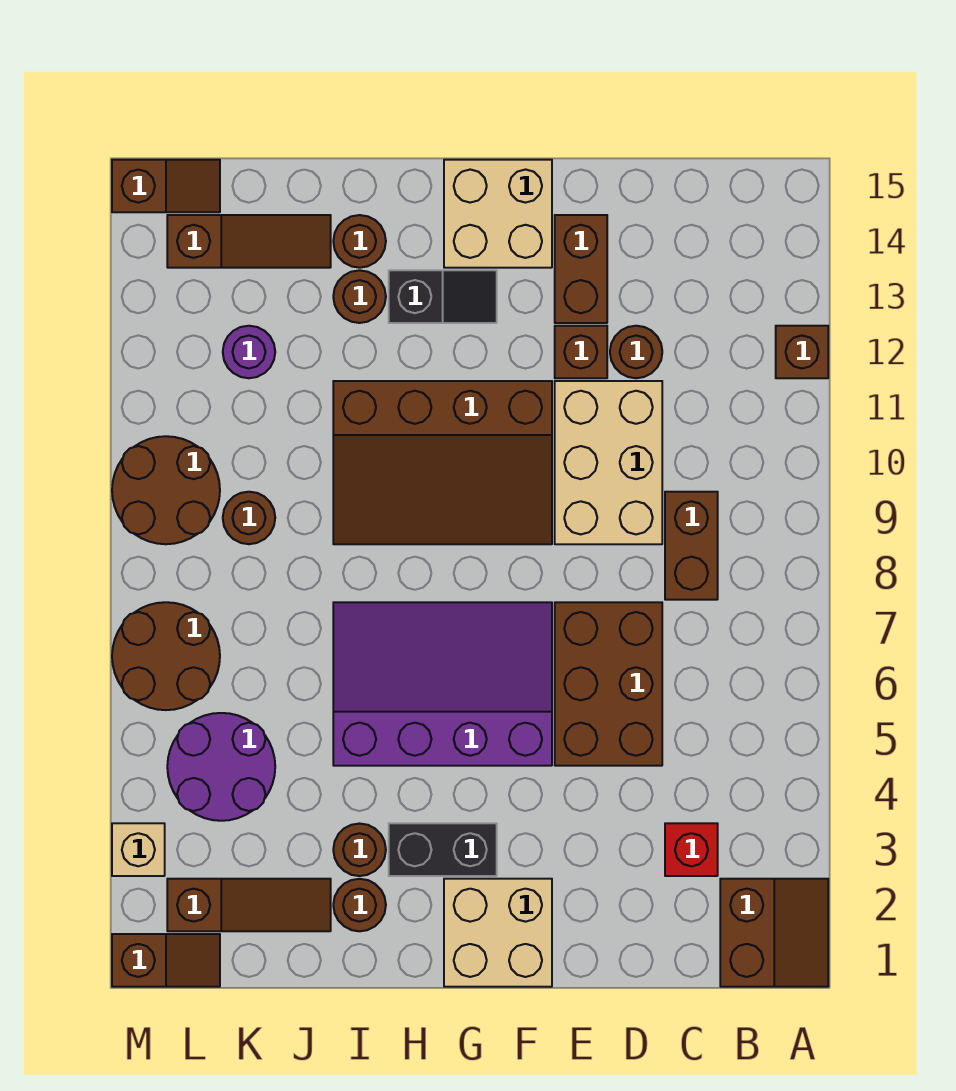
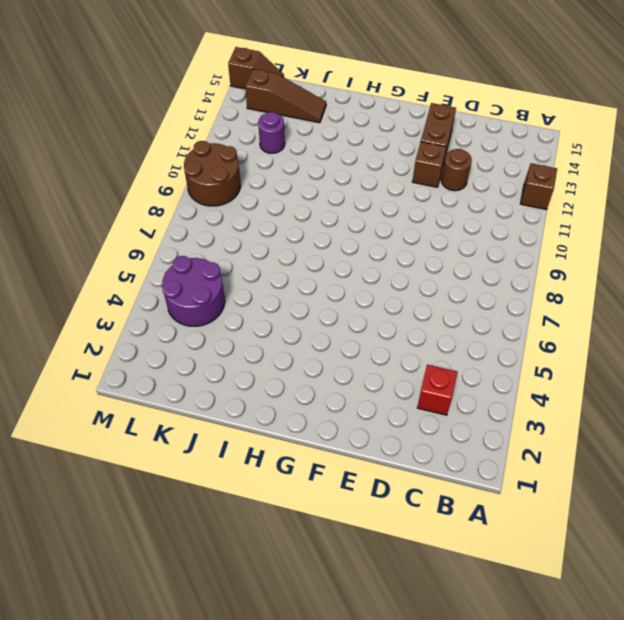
none -> brown slope A1:B2 level 1 top B
none -> brown brick C8:C9 level 1
none -> brown brick D5:E7 level 1

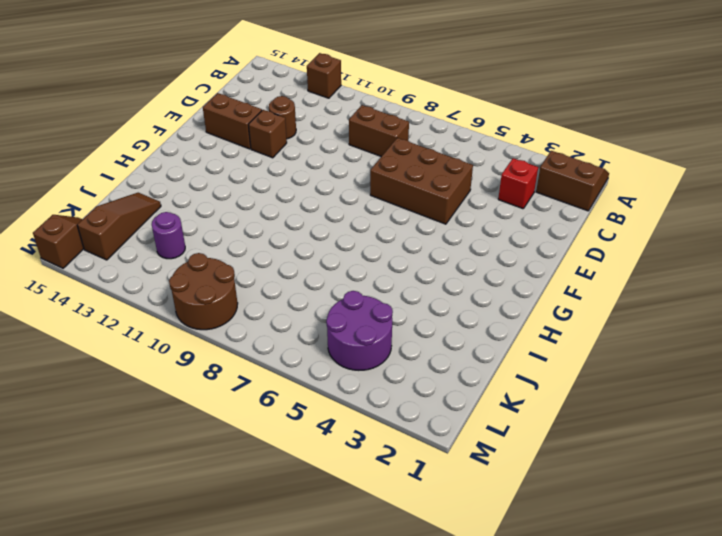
none -> tan brick D9:E11 level 1
none -> tan brick F1:G2 level 1
none -> purple slope F5:I7 level 1 top 5

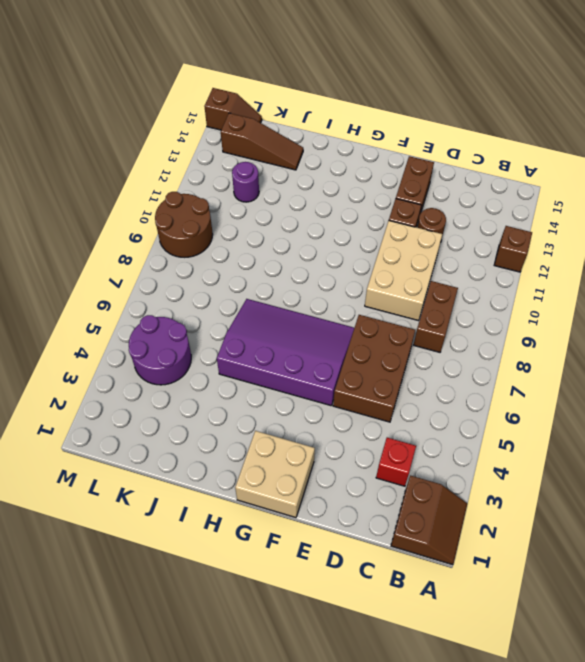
none -> brown slope F9:I11 level 1 top 11
none -> tan brick F14:G15 level 1
none -> black brick G3:H3 level 1

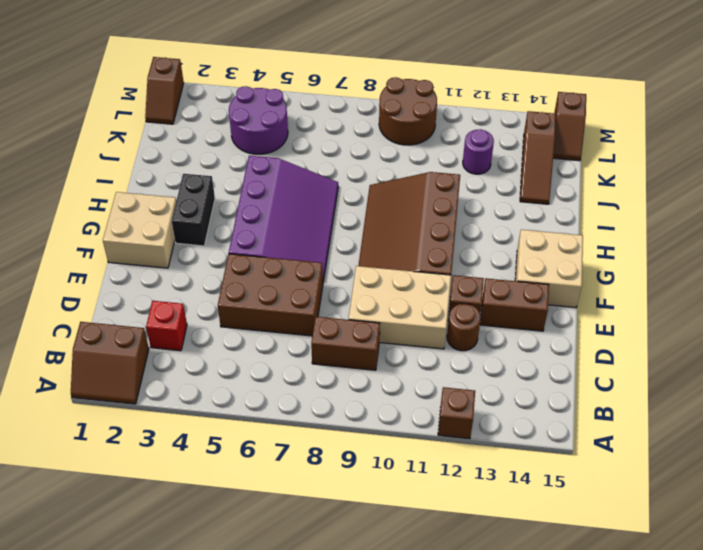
none -> black slope G13:H13 level 1 top H
none -> brown round brick I2 level 1
none -> brown round brick I3 level 1

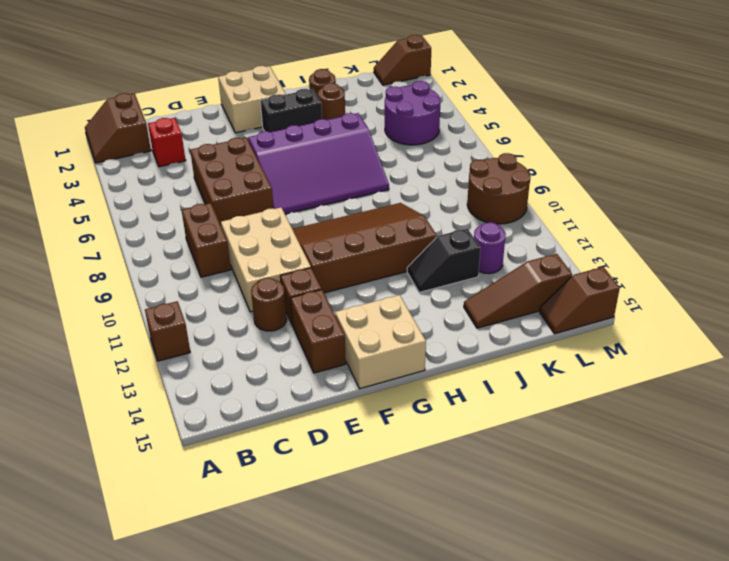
black slope I12:J12 level 1 top J -> black slope G13:H13 level 1 top H
none -> brown round brick I13 level 1
none -> brown round brick I14 level 1
none -> brown slope J2:L2 level 1 top L

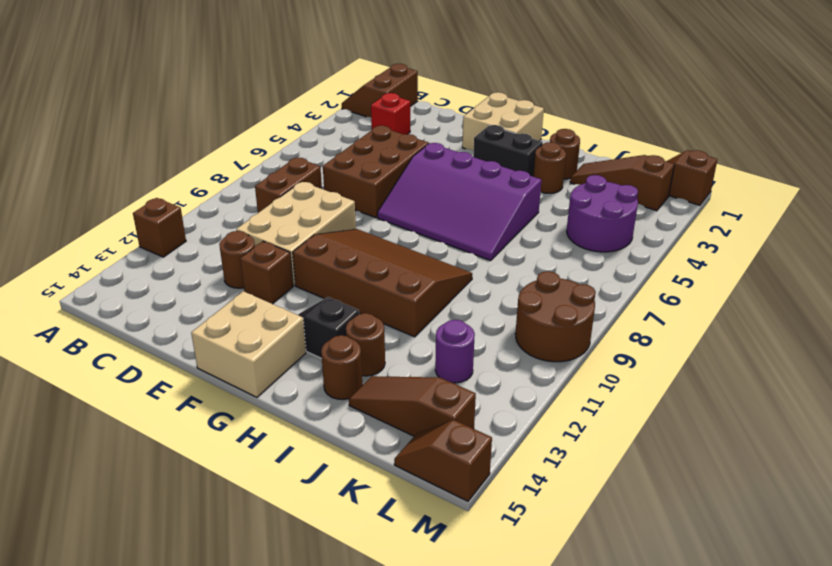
none -> brown brick E13:E14 level 1
none -> brown round brick K9 level 1
none -> brown round brick L6:M7 level 1

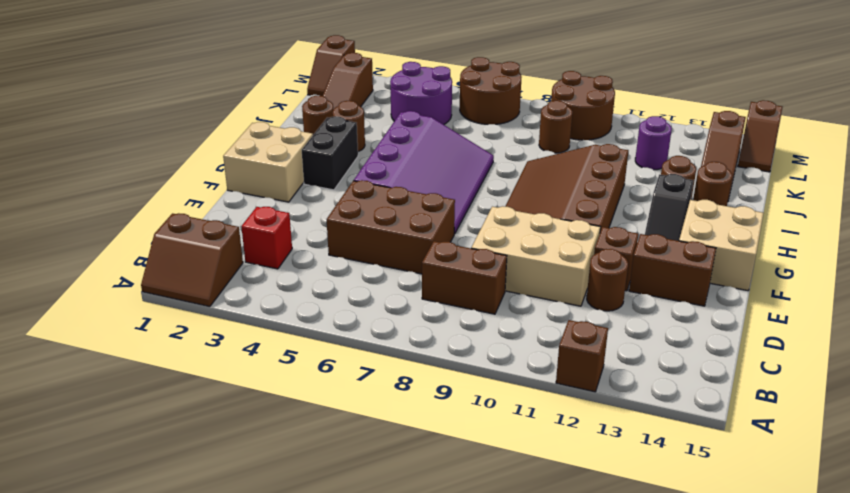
none -> tan brick M3 level 1

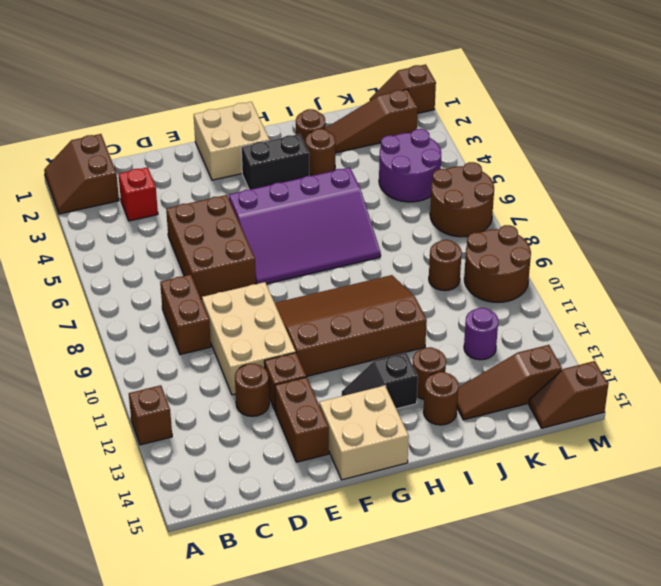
none -> tan brick M3 level 1

